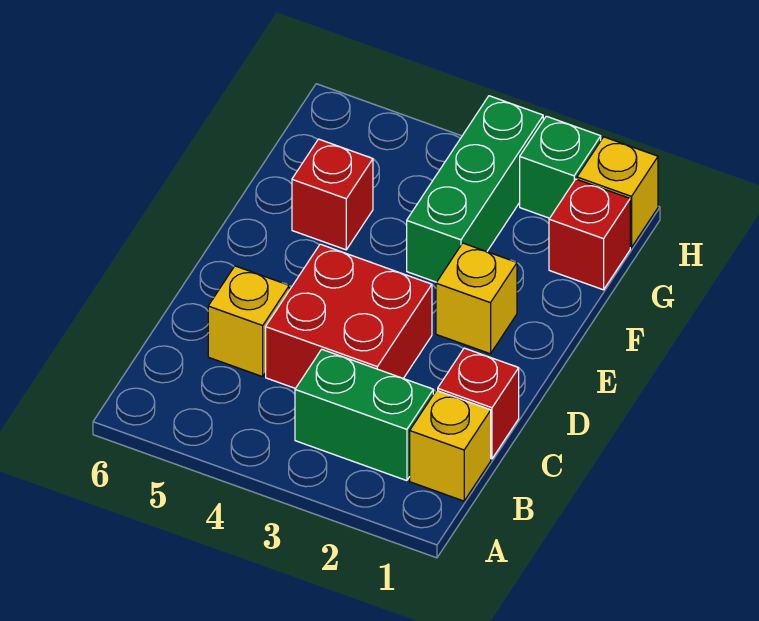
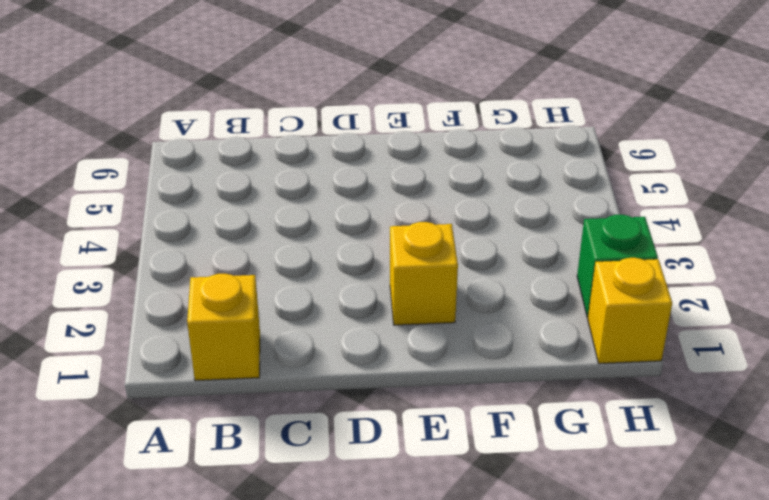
none -> green brick B2:B3 level 1
none -> red brick C1 level 1

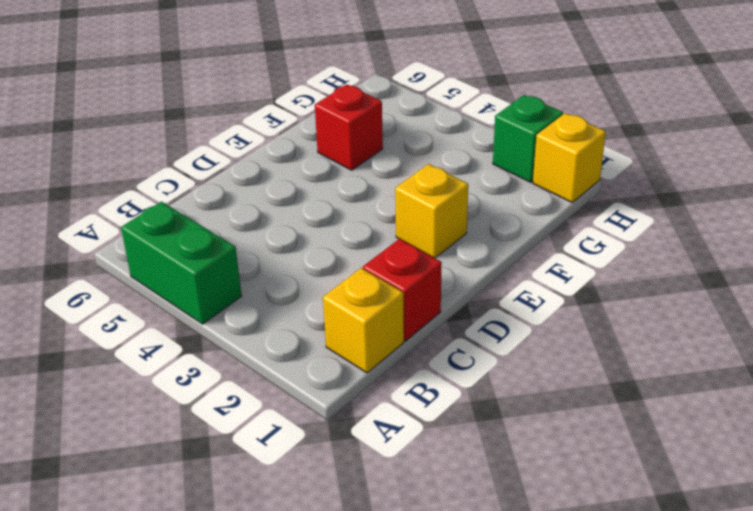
green brick A4:A5 level 1 -> green brick B2:B3 level 1
none -> red brick C3:D4 level 1
none -> yellow brick C5 level 1

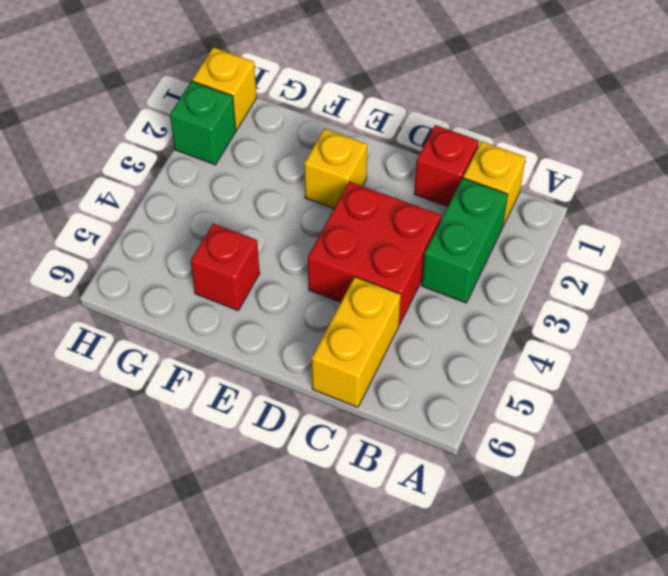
yellow brick C5:C6 level 1 -> yellow brick C5 level 1
none -> green brick F3:H3 level 1
none -> red brick G1 level 1

